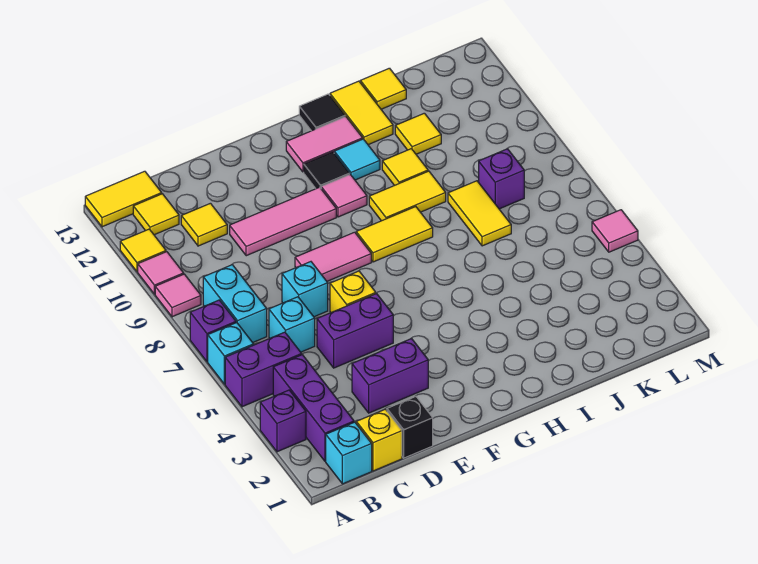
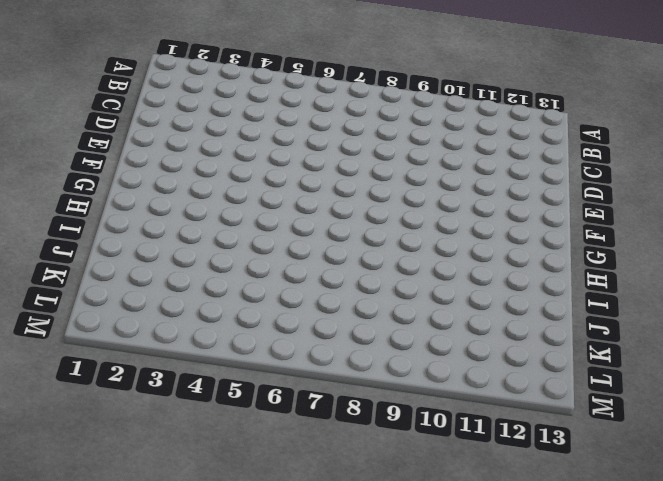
none -> purple brick A3 level 1
none -> purple brick A5:B5 level 1
none -> cyan brick A6 level 1
none -> purple brick A7 level 1

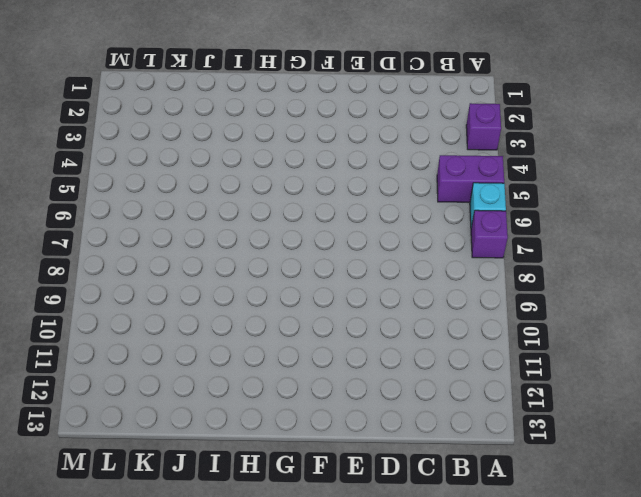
none -> pink tile A9 level 1
none -> pink tile A10 level 1
none -> yellow tile A11 level 1
none -> yellow tile A13:B13 level 1

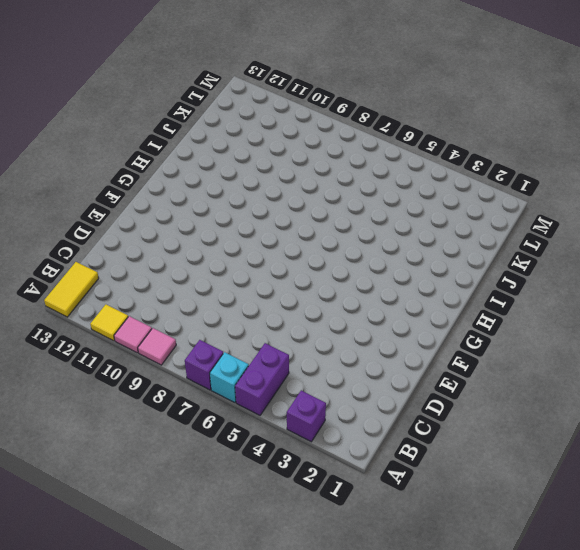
none -> cyan brick B1 level 1
none -> purple brick B2:B4 level 1
none -> cyan brick B7:B8 level 1
none -> yellow tile B12 level 1

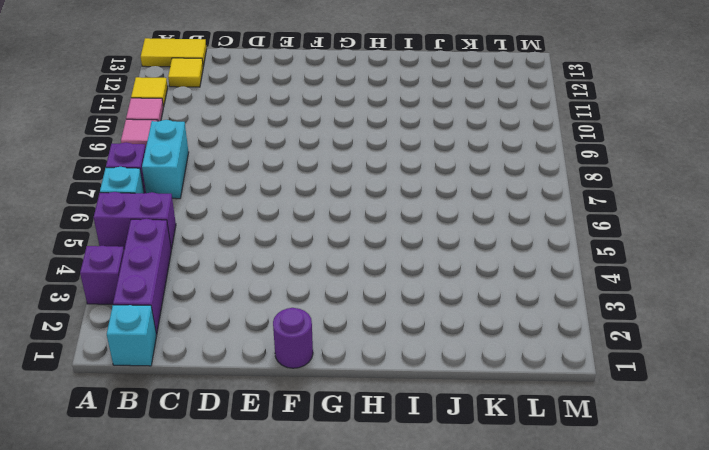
purple round brick F1 level 1 -> none
none -> yellow brick C1 level 1
none -> cyan brick C6 level 1
none -> yellow tile C11 level 1
none -> black brick D1 level 1

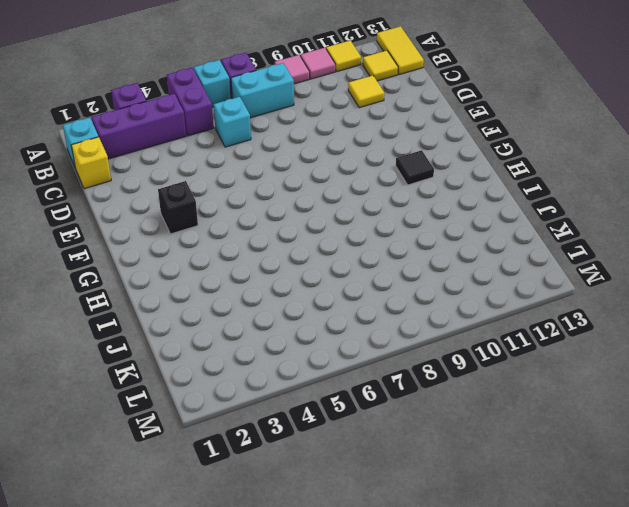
black brick F3 level 1 -> black brick D1 level 1
none -> purple brick D3:E3 level 1
none -> purple brick D5:E5 level 1
none -> cyan brick D7 level 1
none -> pink tile D10:F10 level 1

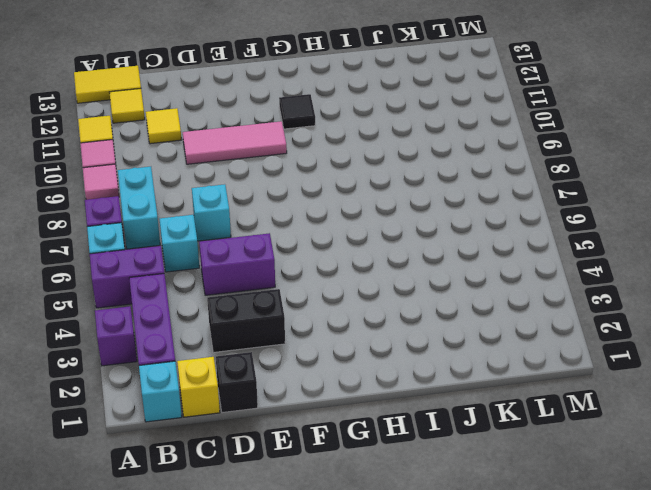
black brick D3:E3 level 1 -> purple brick D3:E3 level 1
none -> yellow brick E6 level 1
none -> pink tile E8:F8 level 1
none -> yellow tile G8:H8 level 1
none -> pink tile G10 level 1

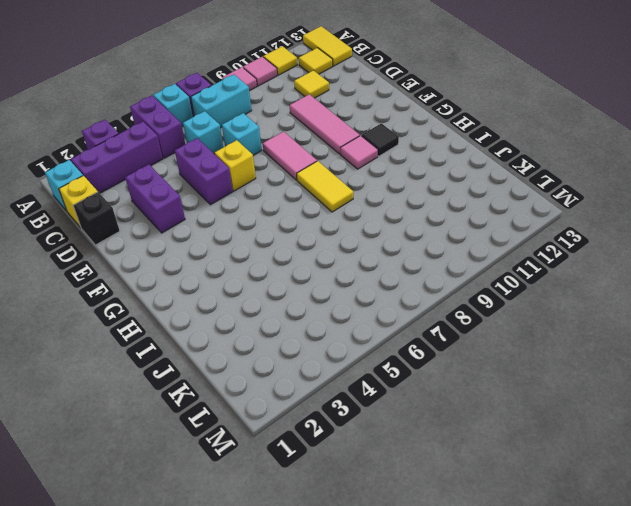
none -> pink tile G12:H12 level 1
none -> yellow tile H9:I9 level 1
none -> cyan tile H11 level 1
none -> black tile H13 level 1

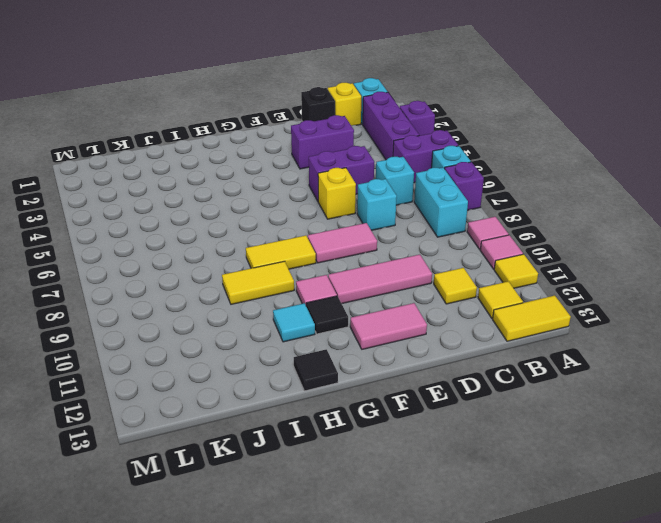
pink tile E12:F12 level 1 -> pink tile G12:H12 level 1
none -> yellow tile I10 level 1
none -> yellow tile I12:I13 level 1
none -> yellow tile J7:J8 level 1
none -> yellow tile J11 level 1

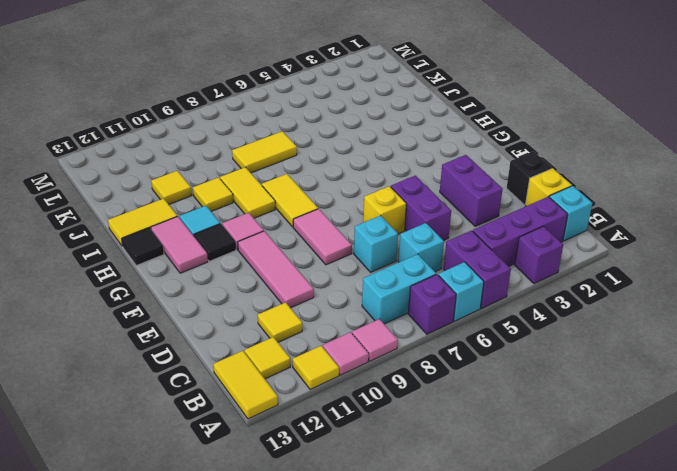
none -> yellow tile J13 level 1
none -> purple brick K8 level 1
none -> pink tile M5 level 1

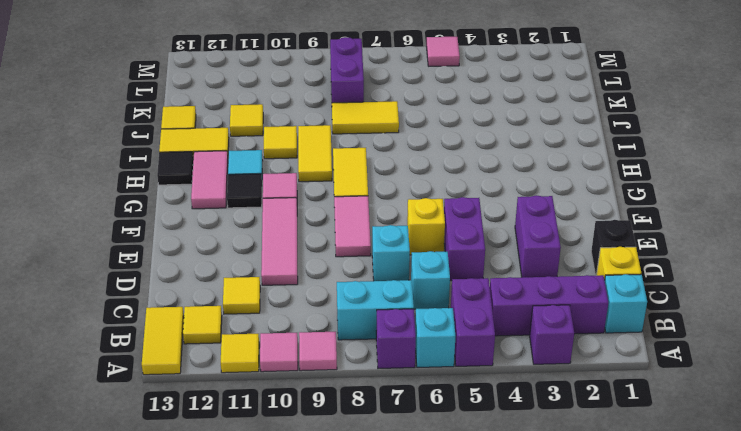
purple brick K8:L8 level 1 -> purple brick K8 level 1

